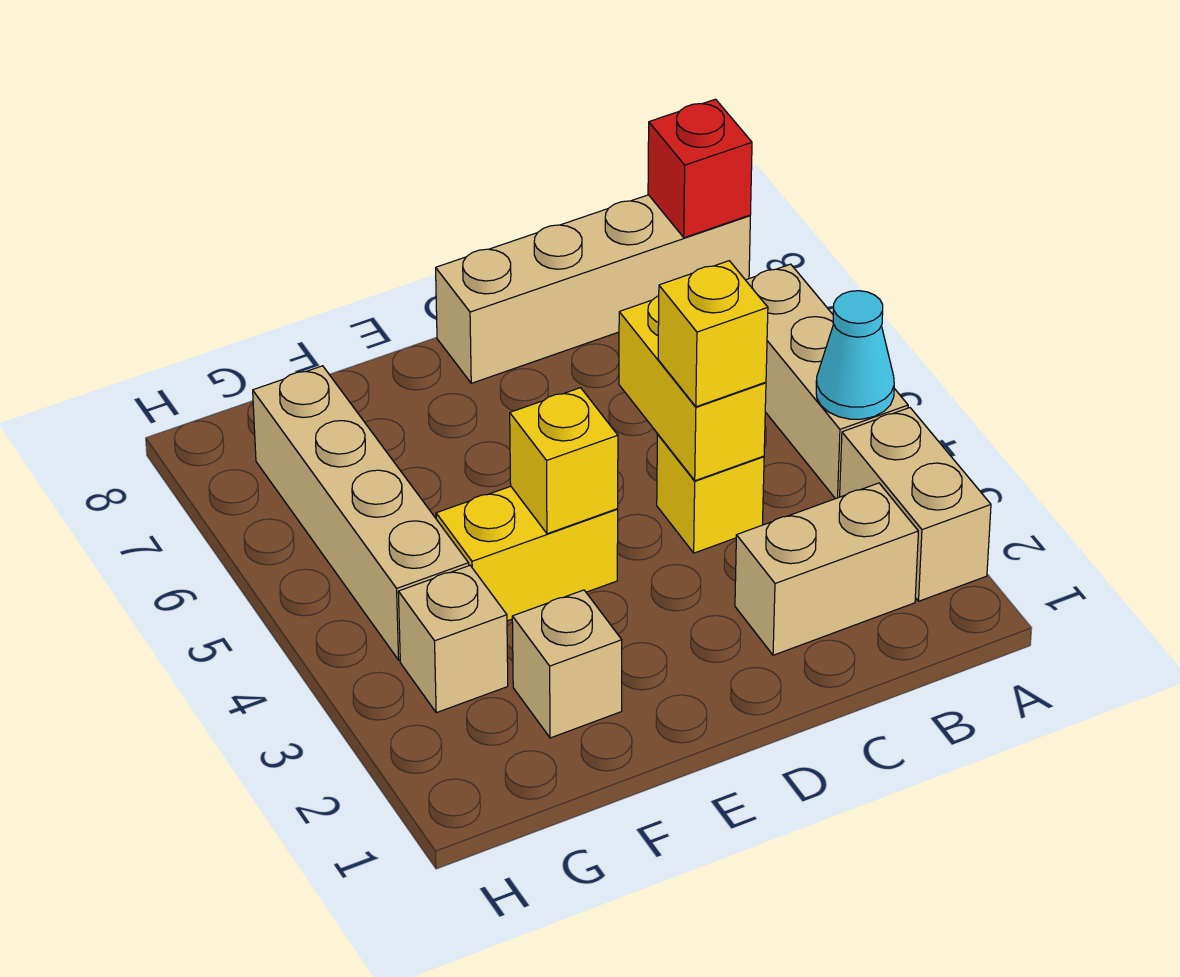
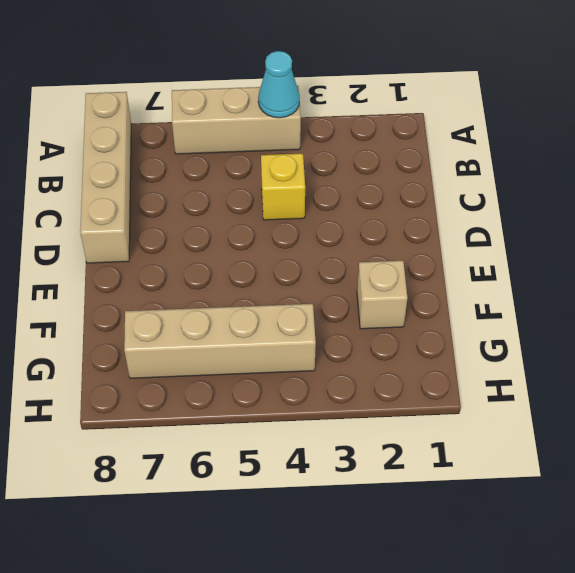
none -> tan brick A2:A3 level 1
none -> tan brick B2:C2 level 1
none -> yellow brick E4:F4 level 1

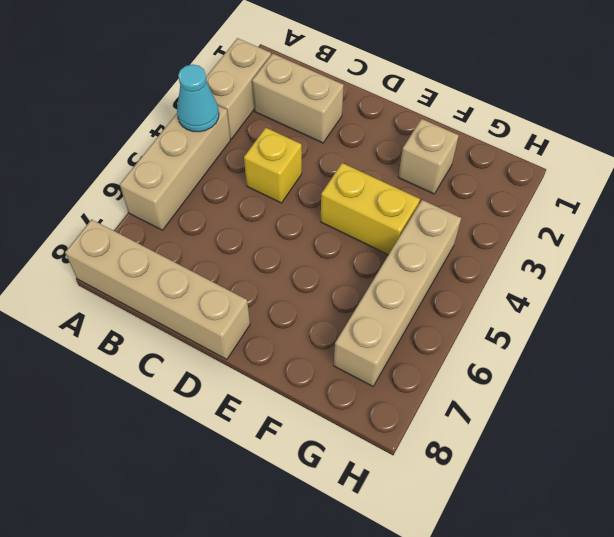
none -> tan brick G3 level 1
none -> red brick A8 level 2
none -> yellow brick C4:C5 level 2

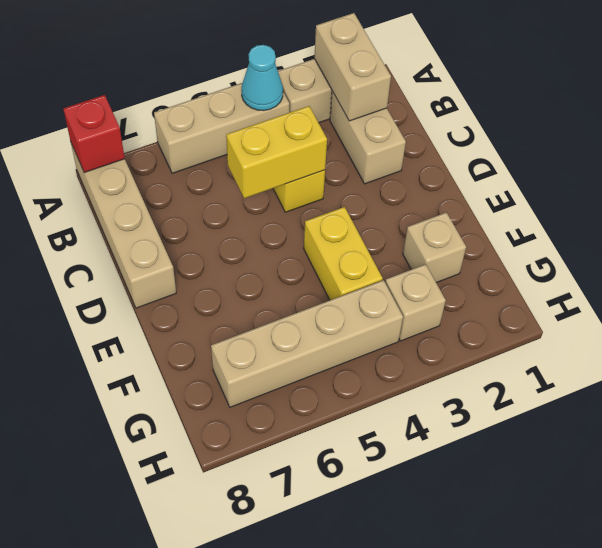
tan brick A2:B2 level 2 -> none
none -> yellow brick E4 level 2
none -> yellow brick C4 level 3

